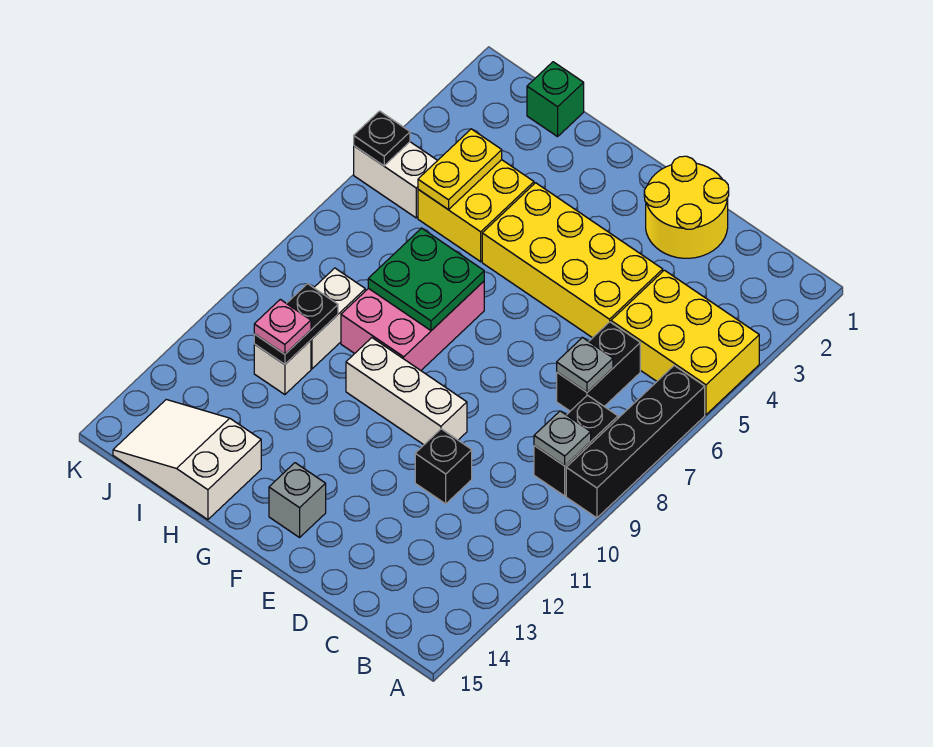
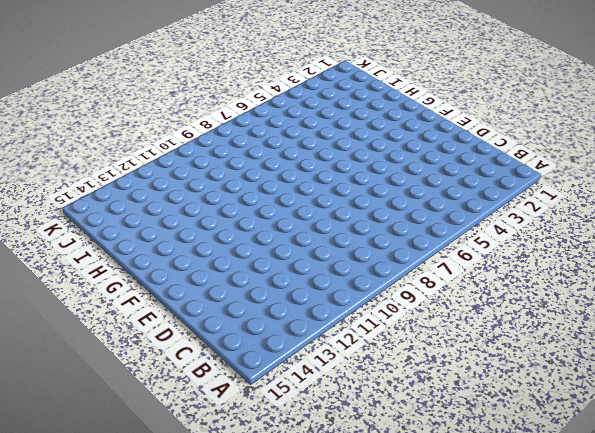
none -> yellow brick A4:C5 level 1
none -> black brick A6:A9 level 1
none -> black brick B8:B9 level 1

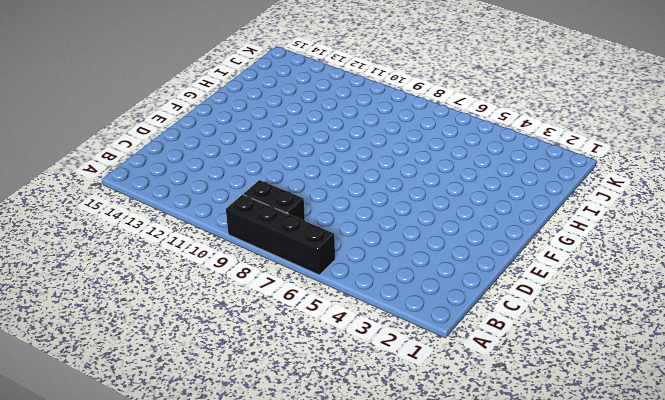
none -> yellow brick A4:C5 level 1
none -> black brick C6:C7 level 1
none -> yellow round brick D1:E2 level 1

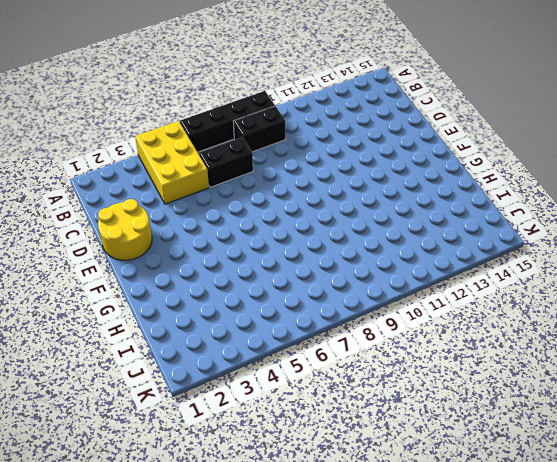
none -> yellow brick D4:G5 level 1
none -> black brick D11 level 1
none -> white brick E10:G10 level 1

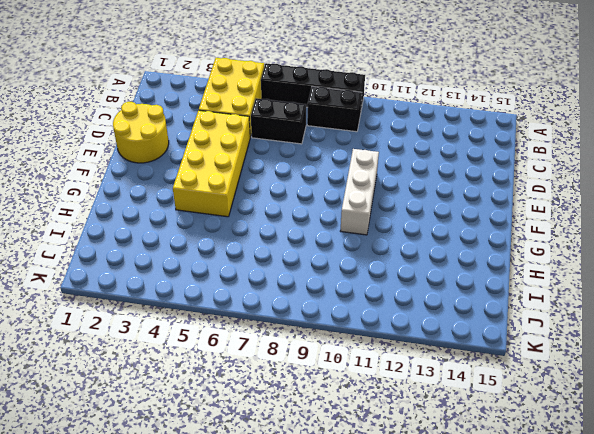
none -> black brick D11 level 1
none -> grey brick F14 level 1
none -> pink brick G7:H9 level 1

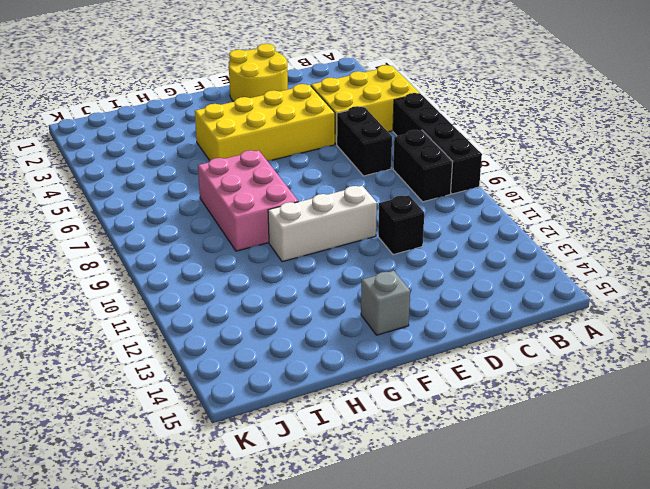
none -> yellow brick H4:I5 level 1
none -> white slope H14:J15 level 1 top H
none -> green brick I1 level 1

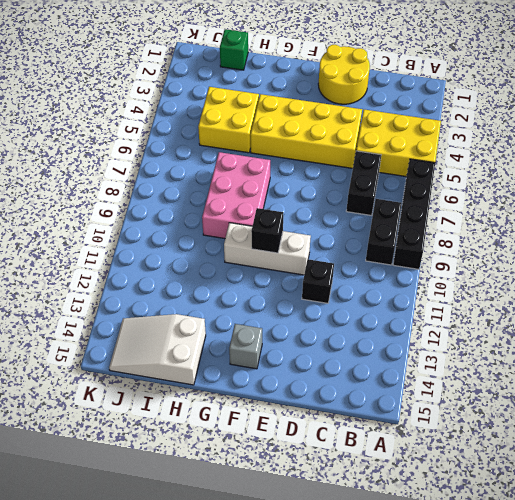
black brick F10 level 2 -> none
none -> white brick I9:I10 level 1
none -> white brick I11 level 1
none -> white brick J5:K5 level 1

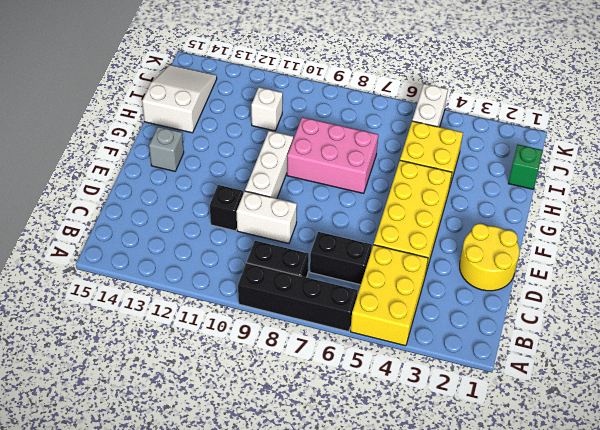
white brick D9:D10 level 1 -> white brick I9:I10 level 1
none -> grey plate B9 level 2
none -> grey plate C7 level 2
none -> green plate G7:H8 level 2

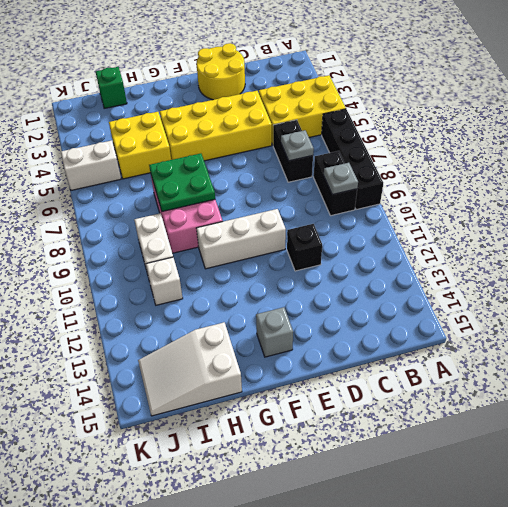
none -> yellow plate I4:I5 level 2
none -> black plate I10:I11 level 2
none -> black plate K5 level 2

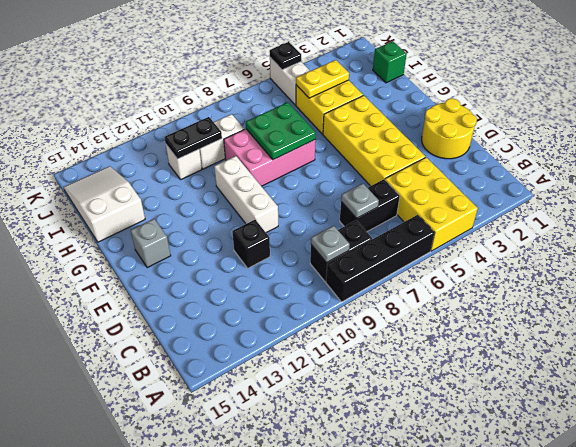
none -> pink plate I11 level 3

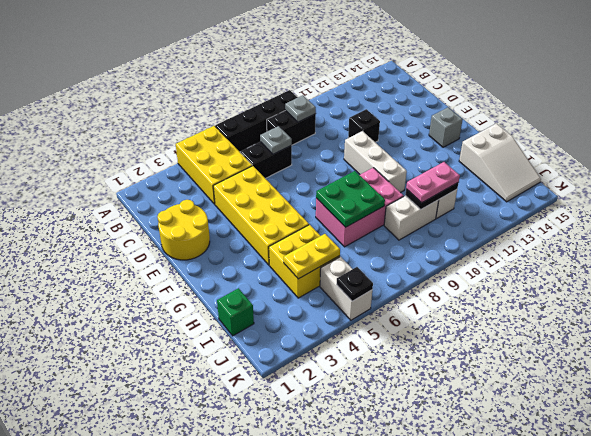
pink plate I10:I11 level 3 -> pink plate I11 level 3

